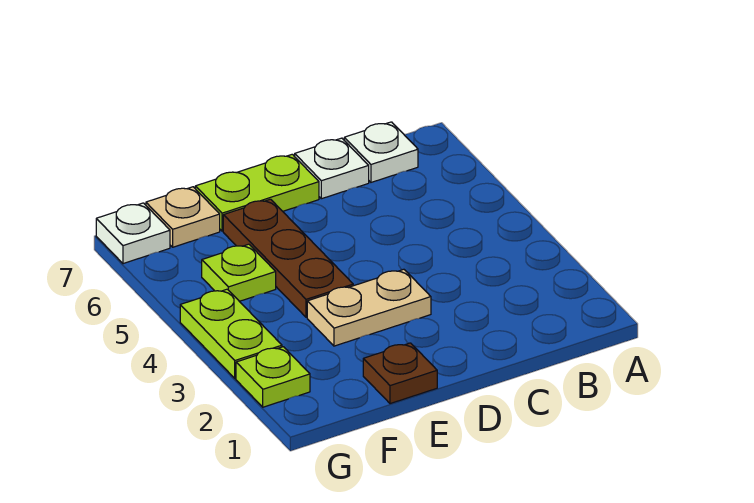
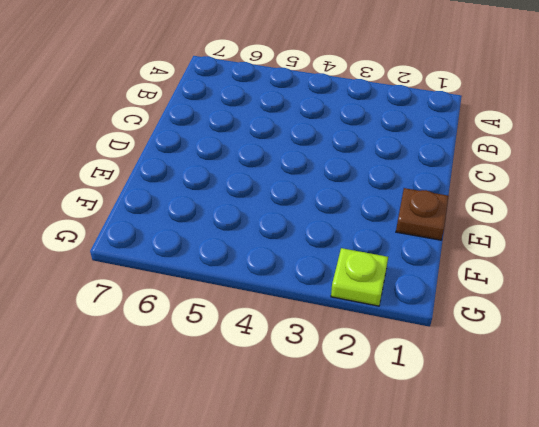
none -> white plate B7 level 1
none -> white plate C7 level 1

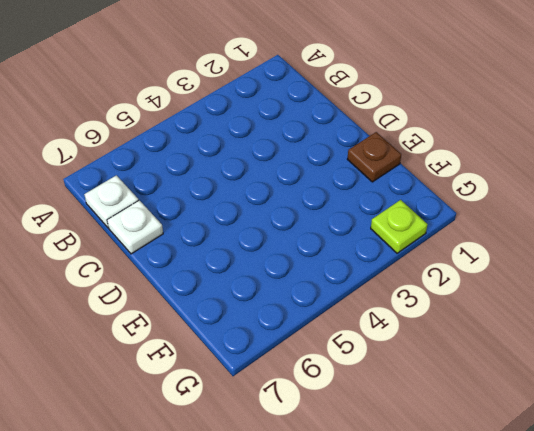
none -> tan plate D3:E3 level 1
none -> lime plate D7:E7 level 1

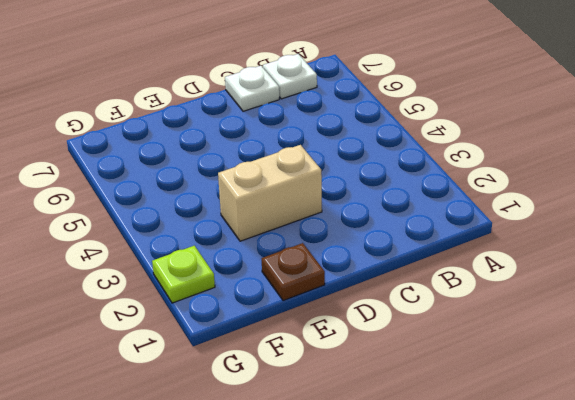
tan brick D3:E3 level 1 -> tan plate D3:E3 level 1
none -> lime plate D7:E7 level 1
none -> brown plate E4:E6 level 1

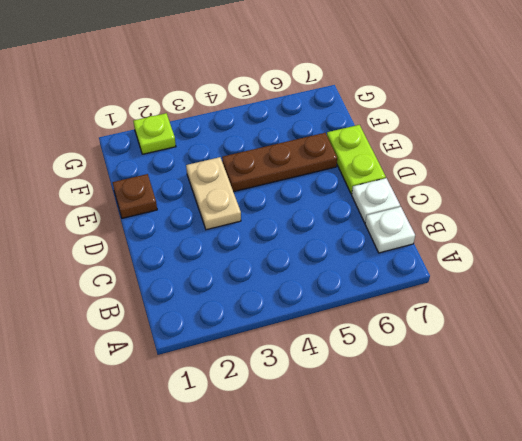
none -> lime plate F5 level 1
none -> tan plate F7 level 1

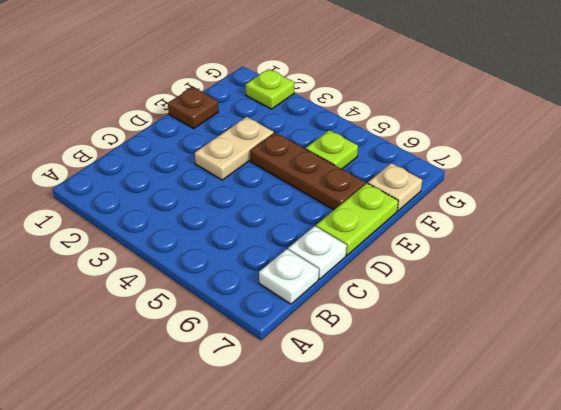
none -> lime plate G3:G4 level 1
none -> white plate G7 level 1

